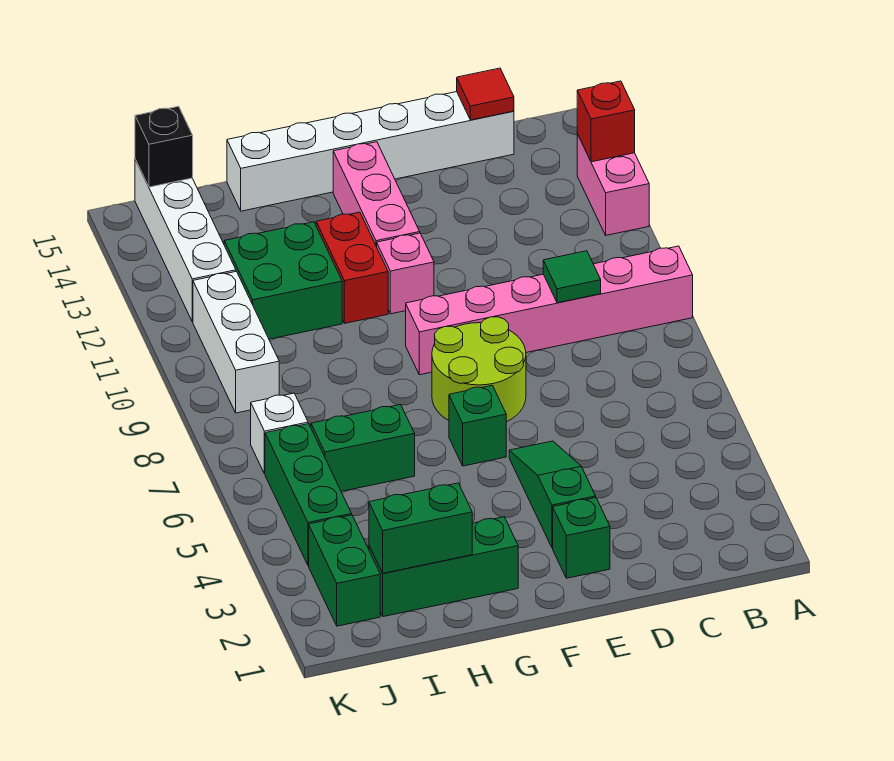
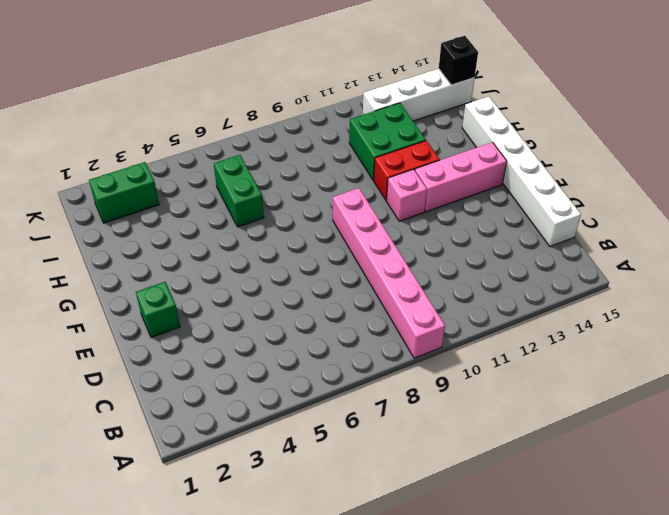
none -> pink brick A12:A13 level 1
none -> green slope E3:E5 level 1 top 3
none -> lime round brick E7:F8 level 1

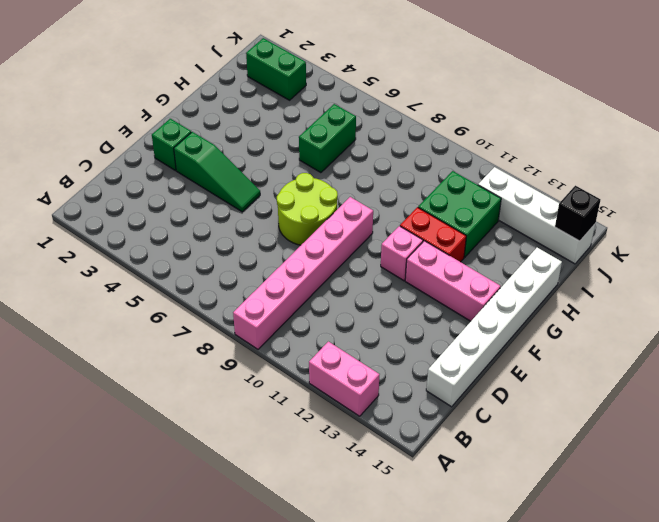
none -> green brick F6 level 1
none -> green brick G2:I2 level 1
none -> green brick J4:J6 level 1

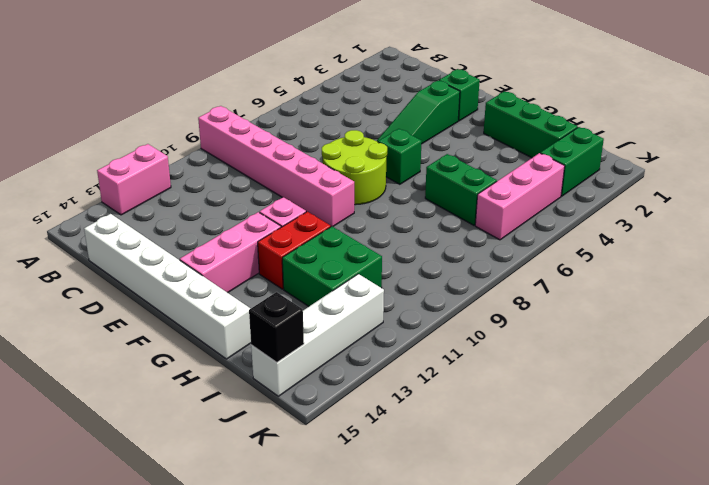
pink brick J4:J6 level 1 -> green brick J4:J6 level 1
none -> white brick J7 level 1
none -> white brick J9:J11 level 1
none -> red brick A13 level 2

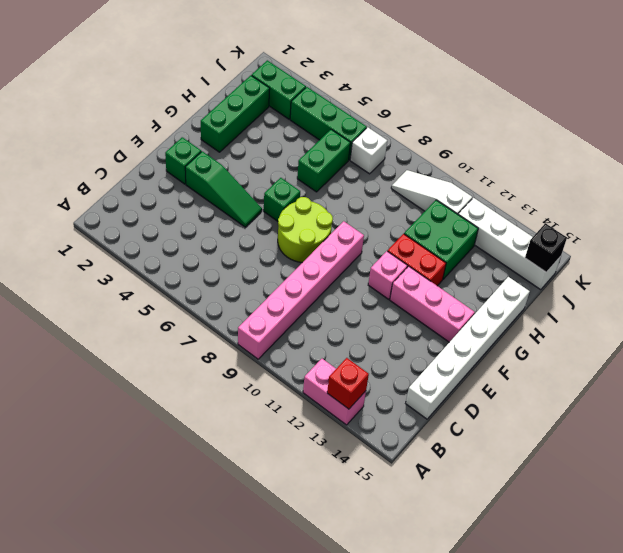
white slope J9:J11 level 1 top 11 -> white brick J9:J11 level 1
none -> green tile C9 level 2
none -> red tile C15 level 2
none -> green brick H2:I2 level 2

